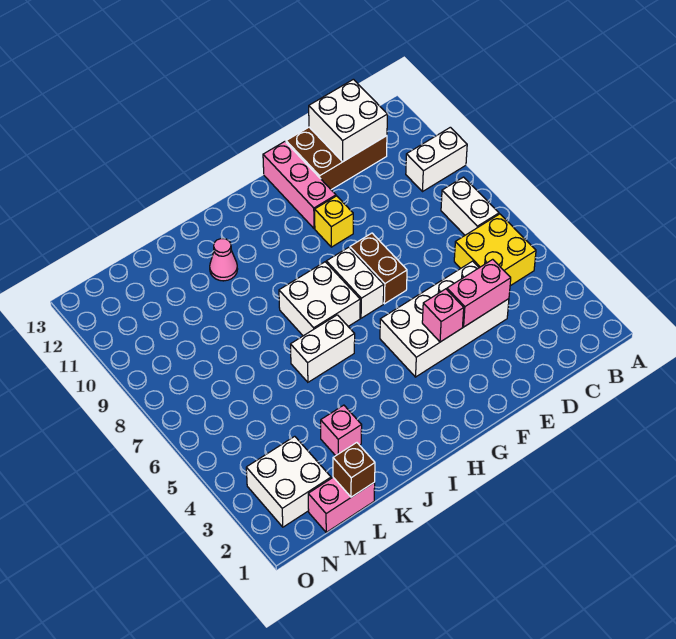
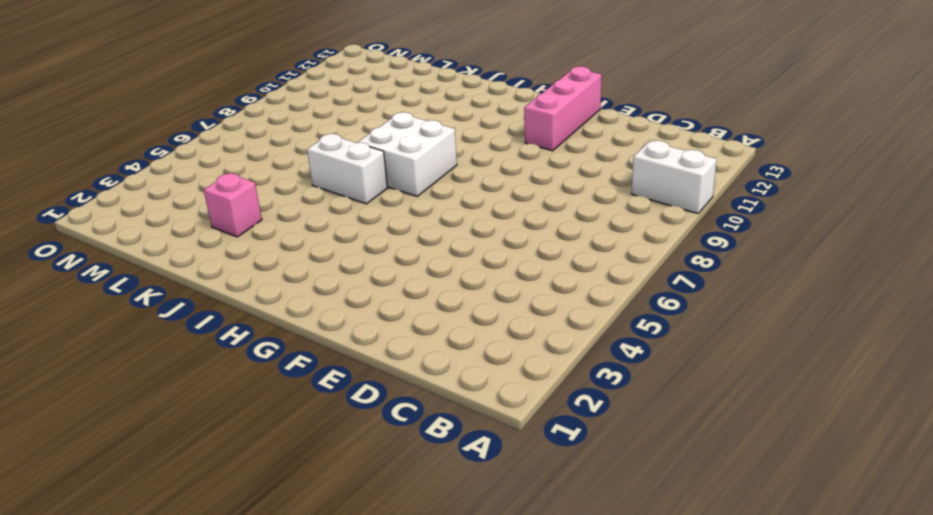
none -> yellow brick B5:C6 level 1
none -> white brick B7:B8 level 1
none -> brown brick C12:E13 level 1

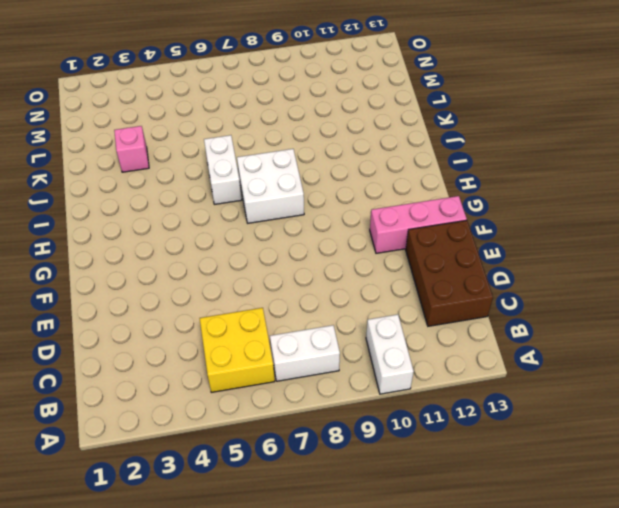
none -> white brick D4:G5 level 1
none -> brown brick F7:F8 level 1
none -> yellow brick F10 level 1

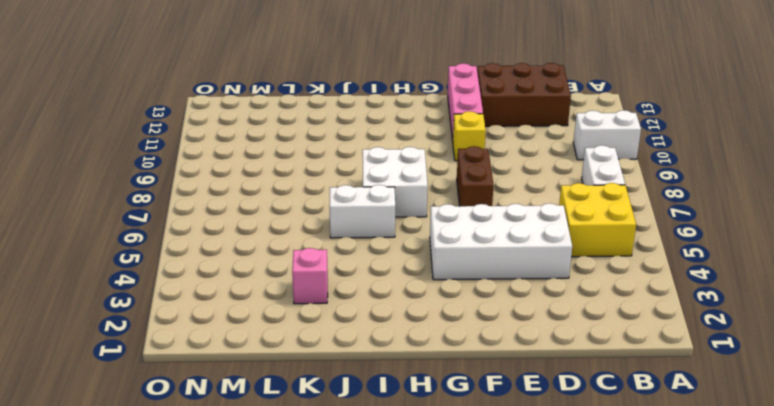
none -> white brick G7:G8 level 1
none -> pink cone J11 level 1
none -> pink brick L1:M1 level 1

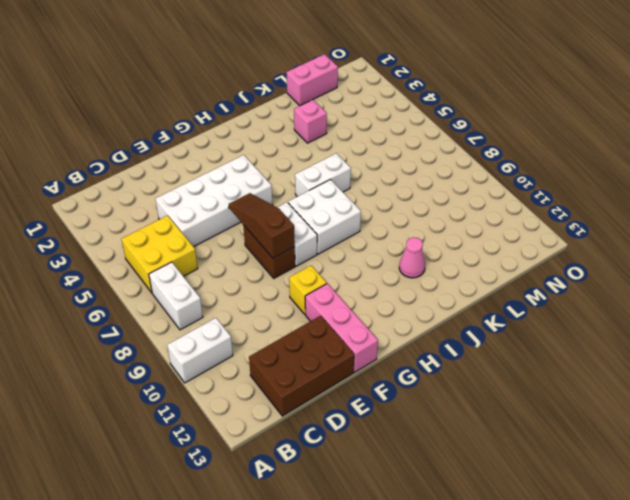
brown slope F6:F8 level 2 top 8 -> none
none -> white brick M2:N3 level 1
none -> white brick C12:D13 level 2
none -> pink brick D4:E4 level 2

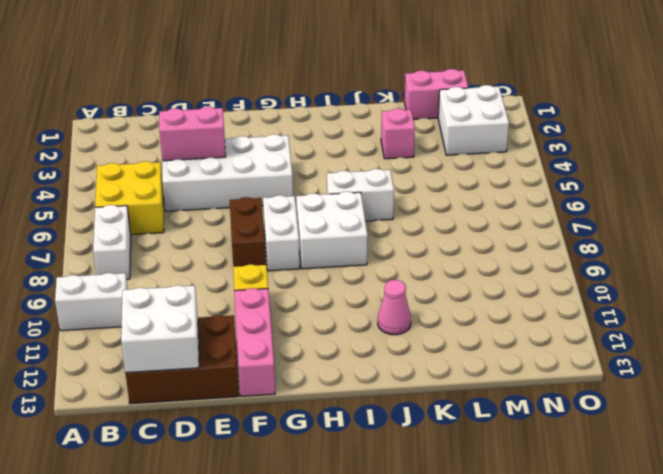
none -> pink brick F4 level 2
none -> brown brick L1 level 2

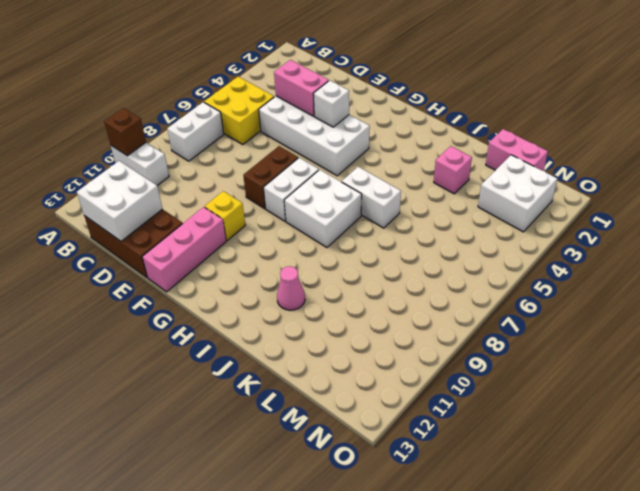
brown brick A10 level 2 -> brown brick L1 level 2
white brick F4 level 2 -> pink brick F4 level 2

